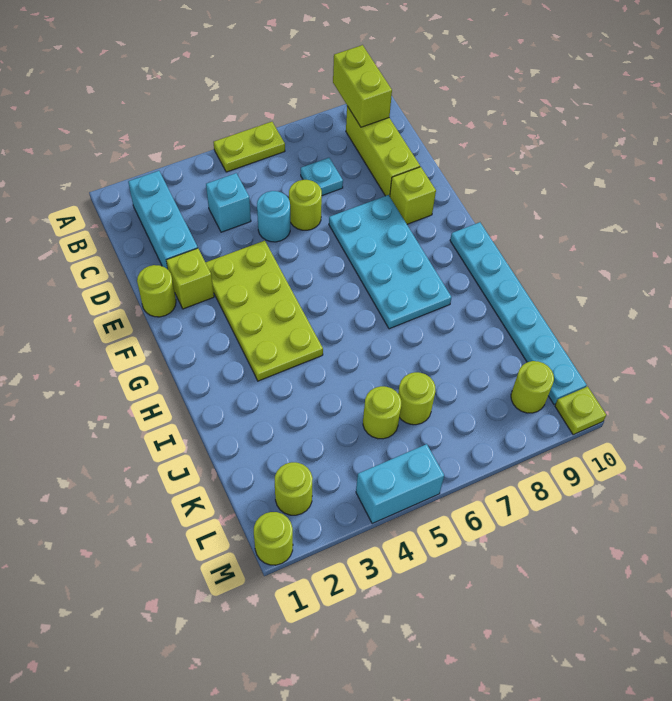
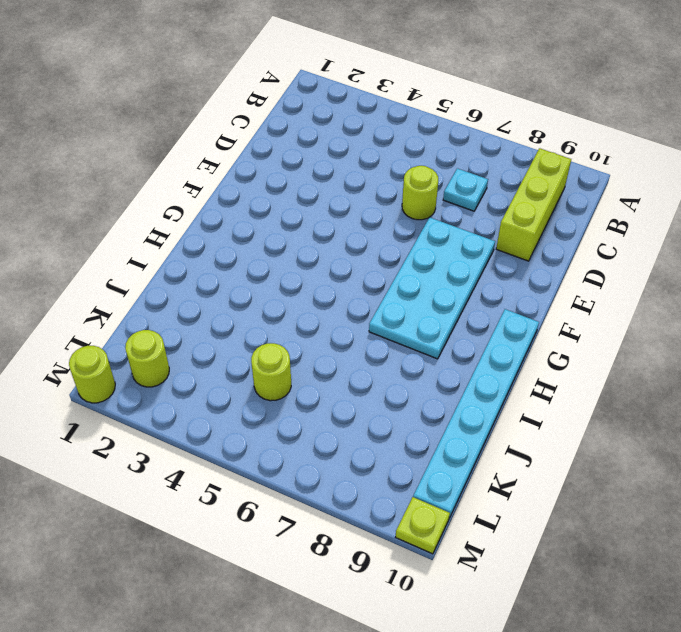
none -> lime plate A5:A6 level 1
none -> cyan brick B2:D2 level 1
none -> cyan brick C4 level 1

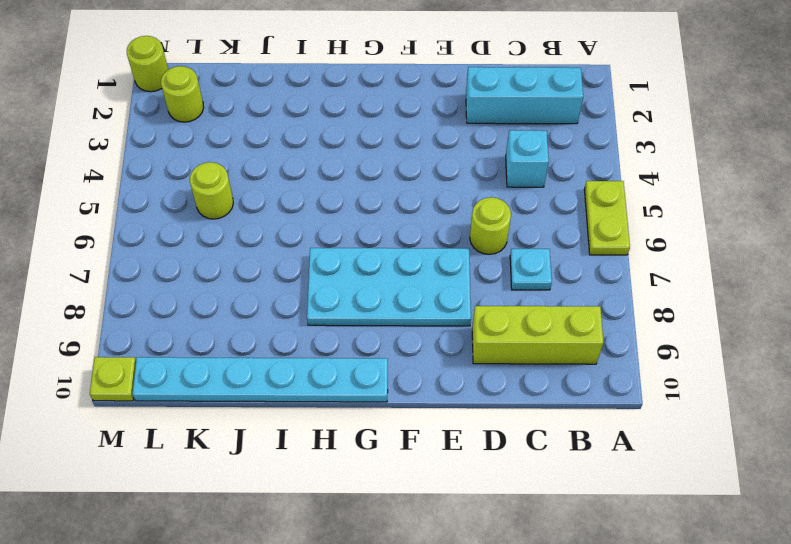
none -> cyan round brick D5 level 1
none -> lime round brick E1 level 1
none -> lime brick E2 level 1

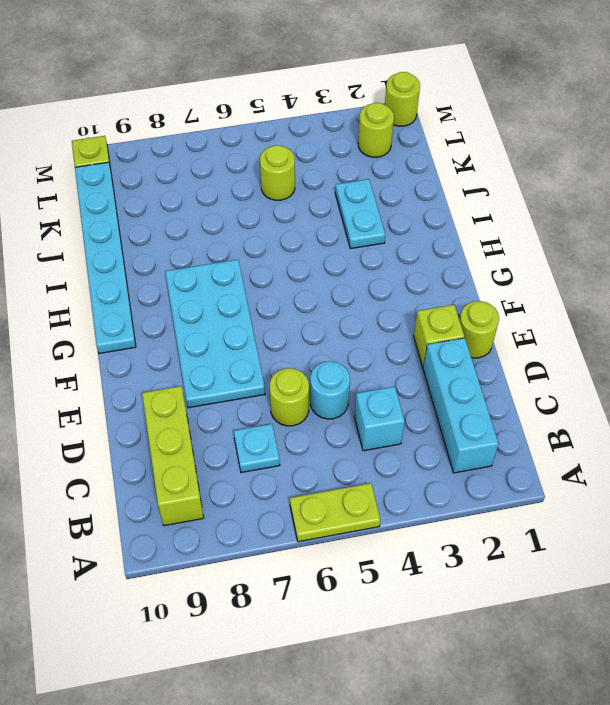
cyan plate I3:J3 level 1 -> none
none -> lime plate E3:H4 level 1
none -> lime brick E9 level 1
none -> lime round brick K6 level 1

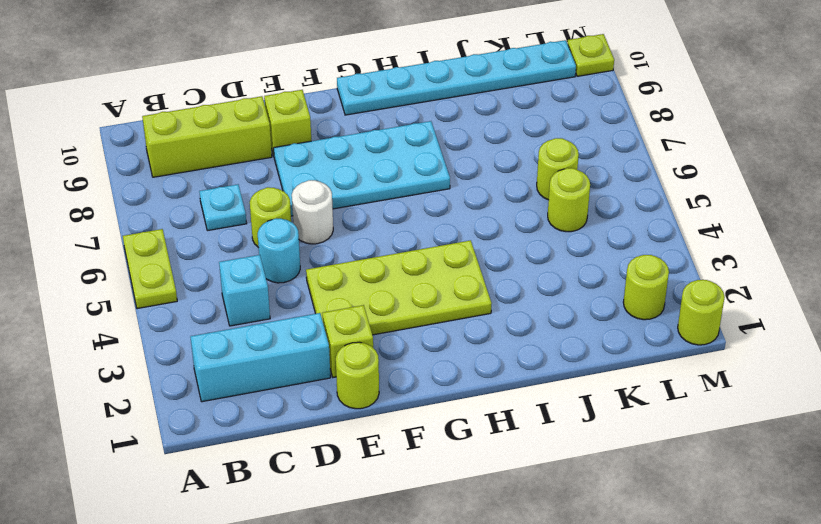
white round brick E6 level 1 -> none
none -> lime round brick L9 level 1
none -> cyan brick M4:M5 level 1
none -> lime brick A9:B9 level 2

